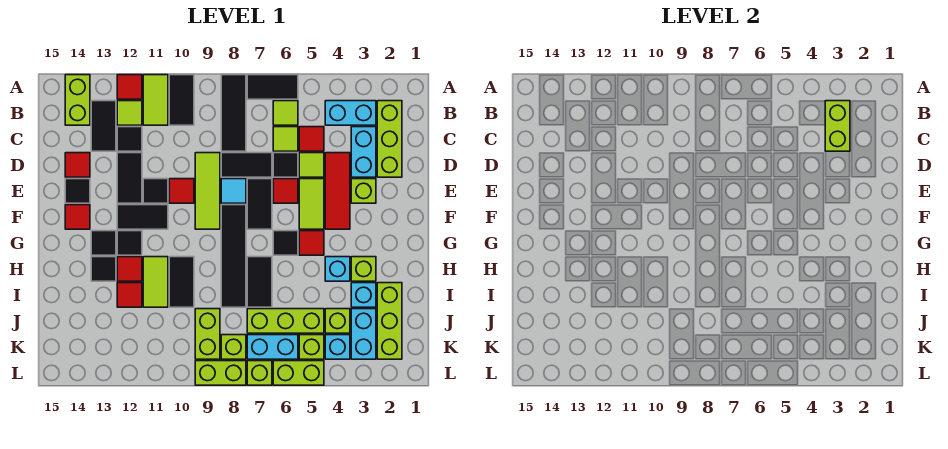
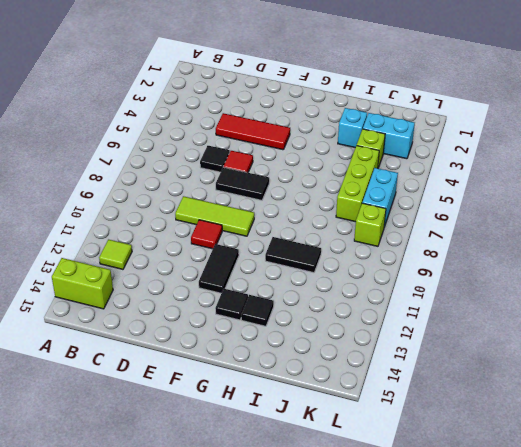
none -> black tile A6:A7 level 1
none -> black tile A8:C8 level 1
none -> black tile A10:B10 level 1
none -> lime tile A11:B11 level 1

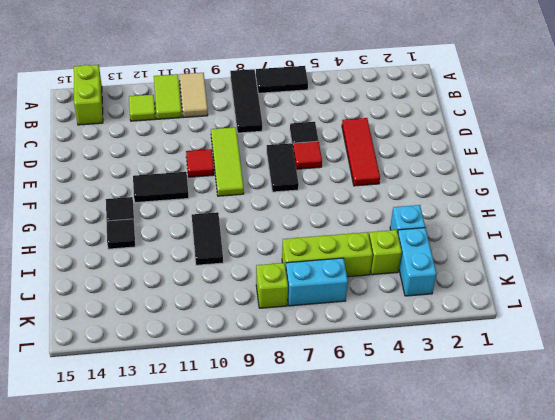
tan tile A10:B10 level 1 -> black tile A10:B10 level 1
none -> red tile A12 level 1
none -> lime brick B2:D2 level 1
none -> cyan brick B3:B4 level 1
none -> lime tile B6 level 1

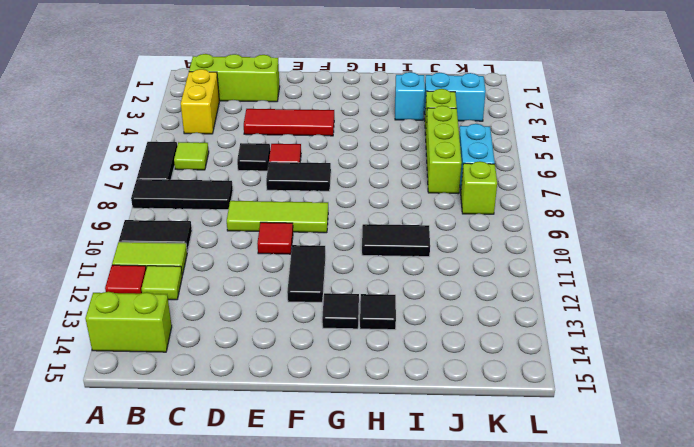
yellow brick B3:B4 level 1 -> cyan brick B3:B4 level 1
none -> black tile B13:C13 level 1
none -> cyan brick C3:D3 level 1
none -> red tile C5 level 1
none -> lime tile C6 level 1

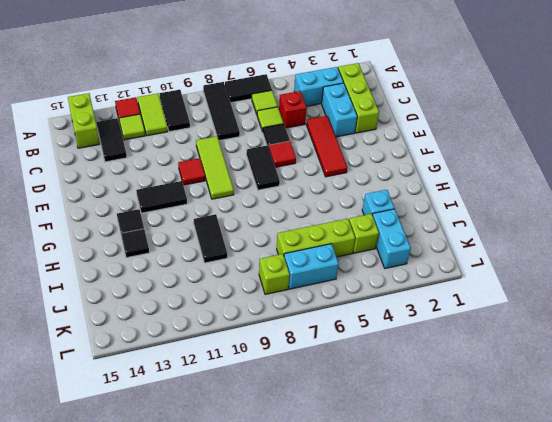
red brick C5 level 1 -> red tile C5 level 1
none -> black tile C12 level 1
none -> lime tile D5 level 1
none -> black tile D7:D8 level 1
none -> black tile D12:E12 level 1

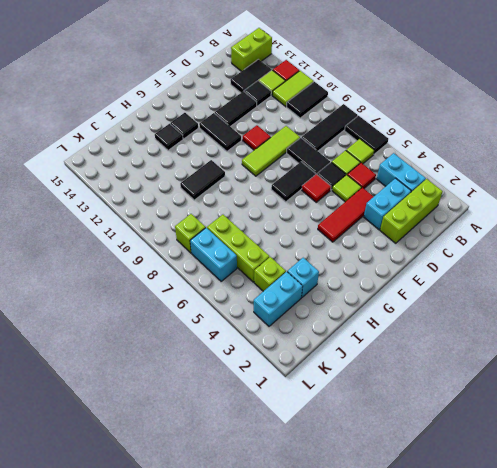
none -> red tile D14 level 1
none -> lime brick E3 level 1
none -> lime tile E5:F5 level 1
none -> cyan tile E8 level 1

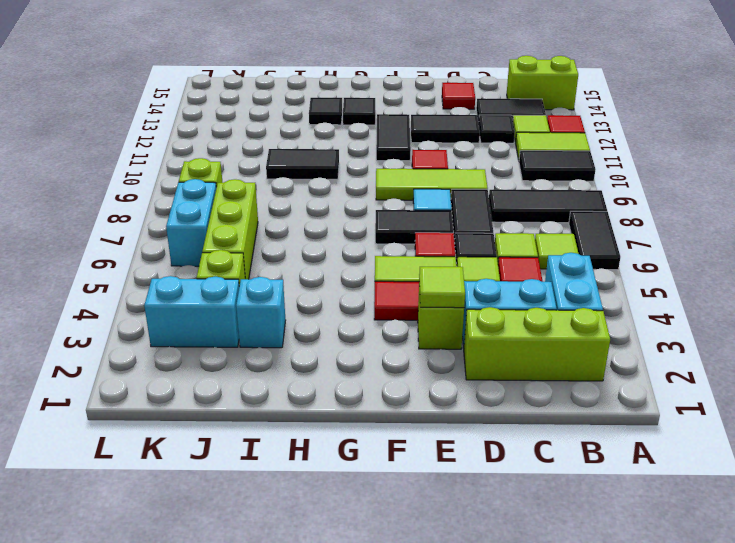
lime tile E3 level 2 -> none
none -> black tile E11 level 1
none -> black tile E14 level 1
none -> black tile F8:I8 level 1
none -> red tile F14 level 1

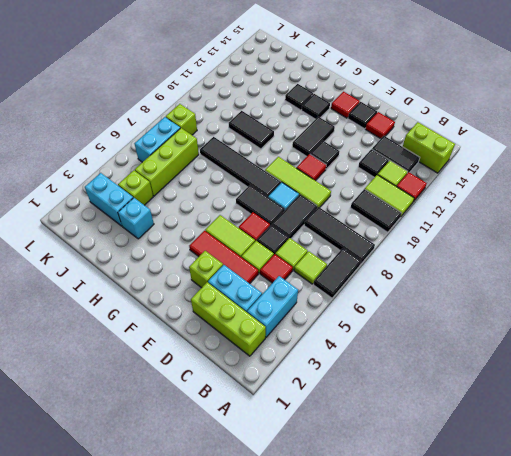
none -> black tile D12:E12 level 1
none -> red tile G5 level 1
none -> black tile G6 level 1
none -> black tile G12 level 1

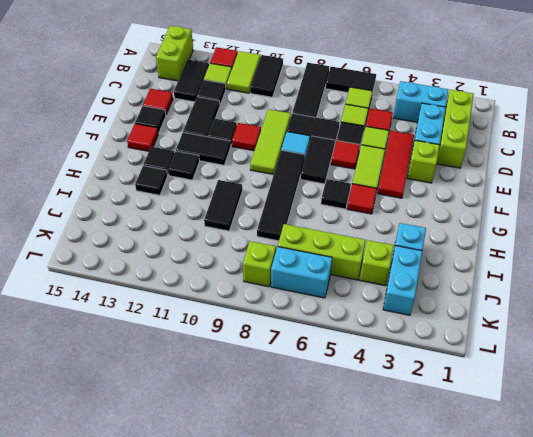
none -> lime brick H3 level 1
none -> cyan brick H4 level 1
none -> black tile H7:I7 level 1
none -> lime tile H11:I11 level 1

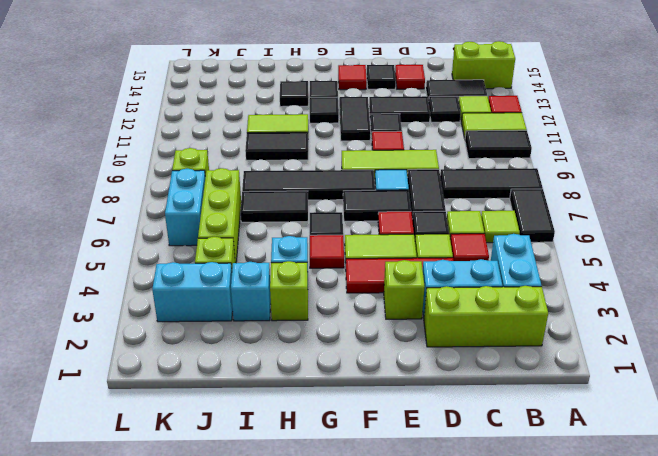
none -> red tile H12 level 1
none -> lime brick I2:K2 level 1
none -> red tile I12 level 1
none -> lime brick J9:K9 level 1

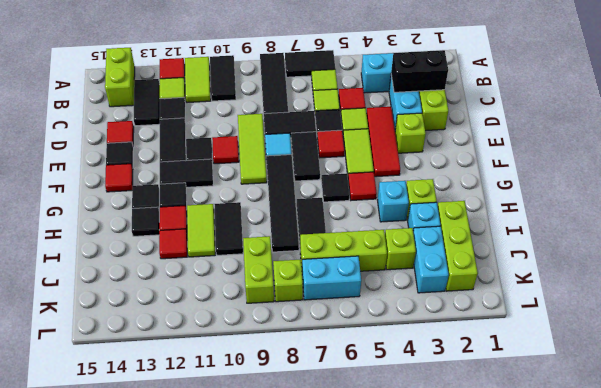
black brick C2:C3 level 2 -> lime brick B3:C3 level 2
none -> cyan brick K4 level 1
none -> lime brick K5 level 1
none -> lime brick L5:L6 level 1
none -> lime brick L7 level 1

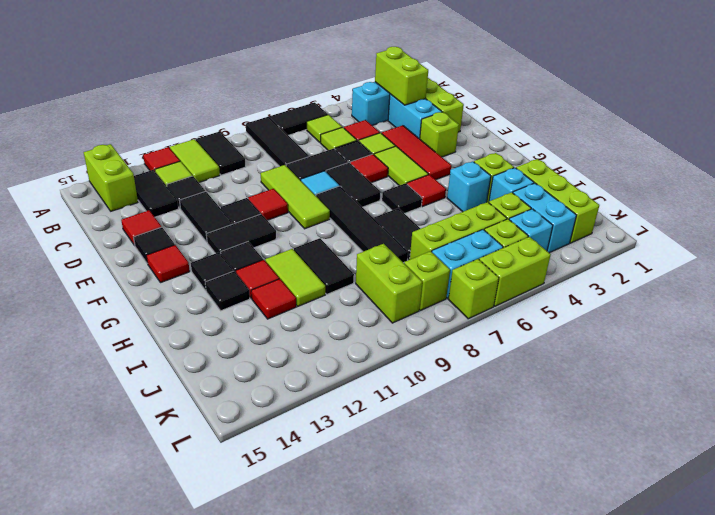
none -> lime brick L8:L9 level 1

